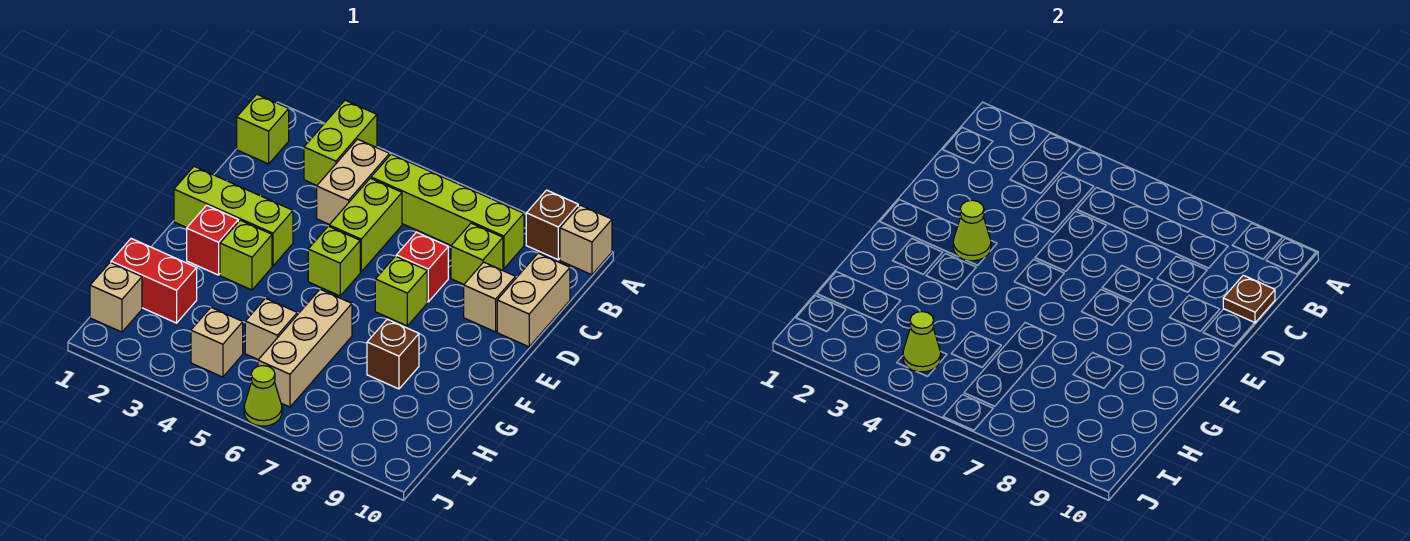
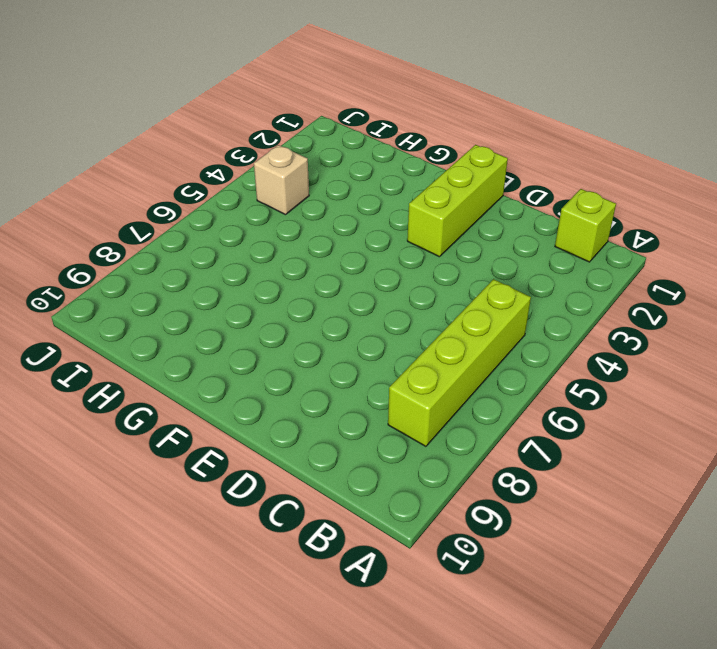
none -> lime brick A3:B3 level 1
none -> brown brick A9 level 1
none -> tan brick A10 level 1

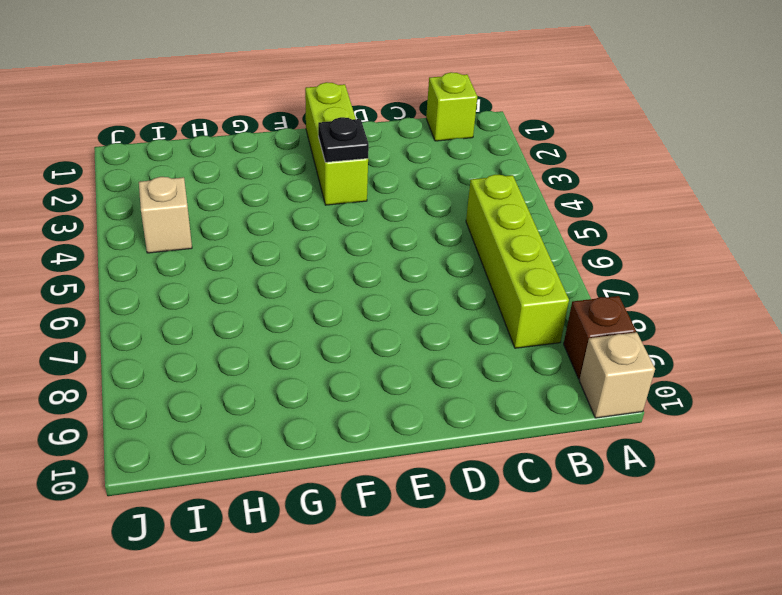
black plate E3 level 2 -> lime cone E3 level 2
none -> lime brick A3:B3 level 1
none -> tan brick B4:C4 level 1
none -> lime brick C5:D5 level 1

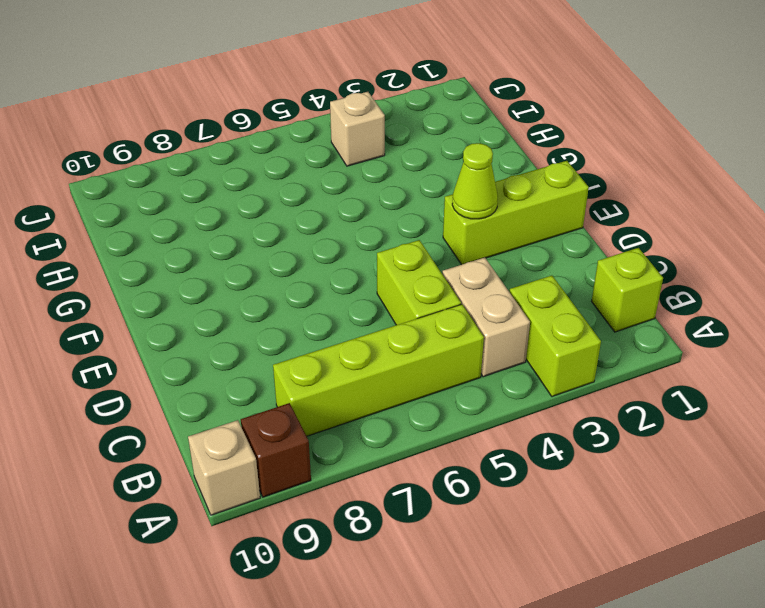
none -> lime brick C8 level 1
none -> tan brick C10:D10 level 1
none -> red brick D7 level 1

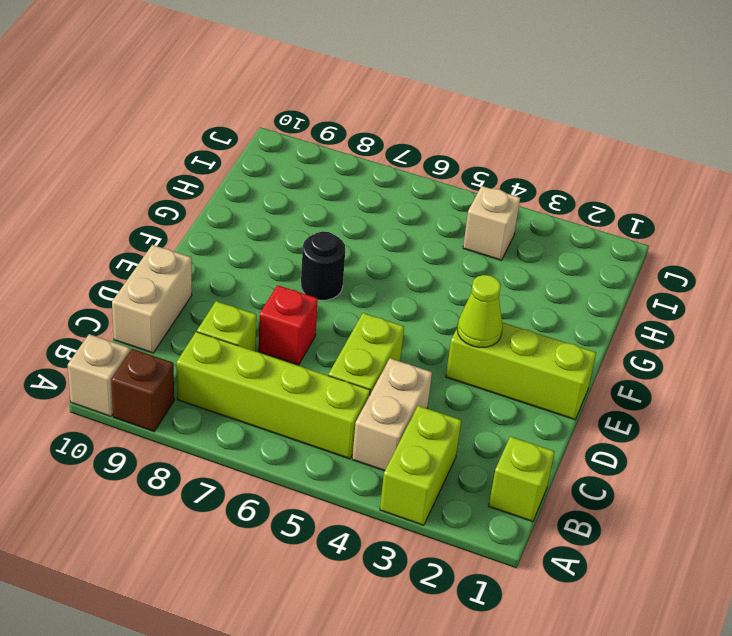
black round brick F7 level 1 -> none
none -> tan brick D9 level 1
none -> lime brick E5 level 1
none -> lime brick E7 level 1

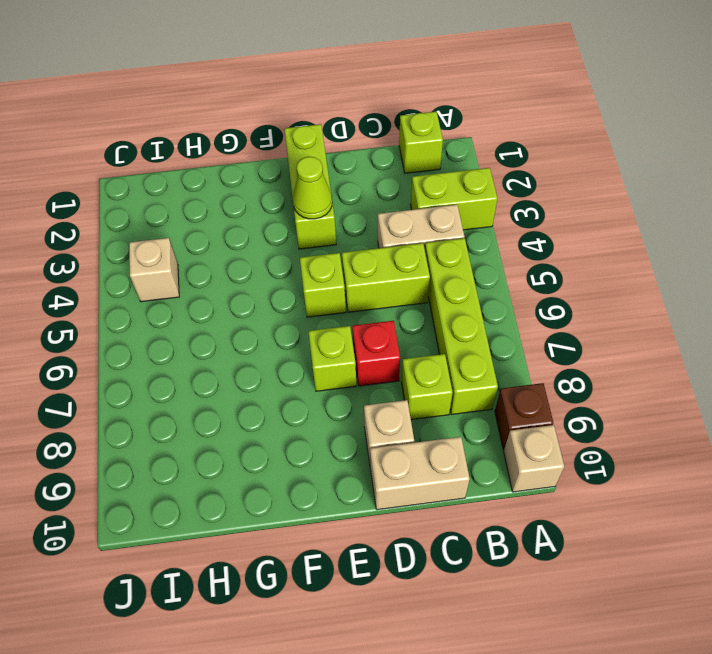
none -> red brick F2 level 1
none -> lime brick F3 level 1
none -> tan brick G6:I6 level 1

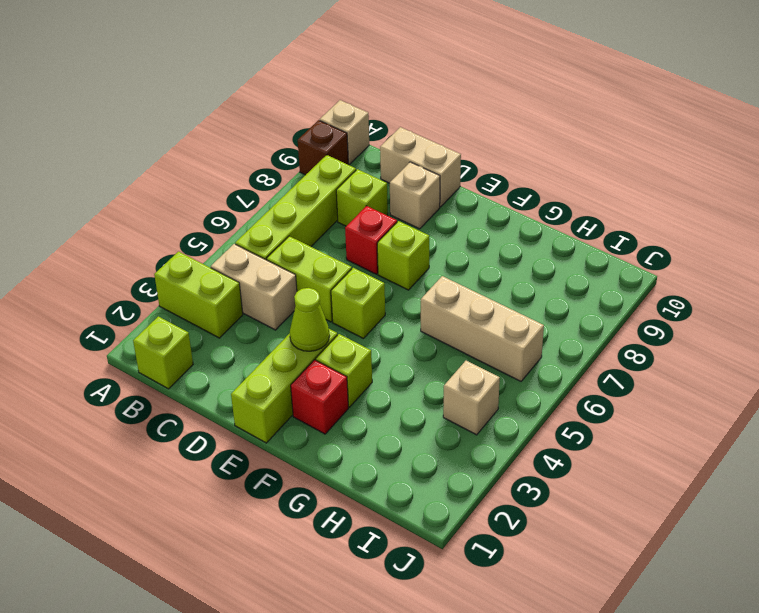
none -> brown brick G8 level 1
none -> red brick H1:H2 level 1
none -> tan brick H5 level 1

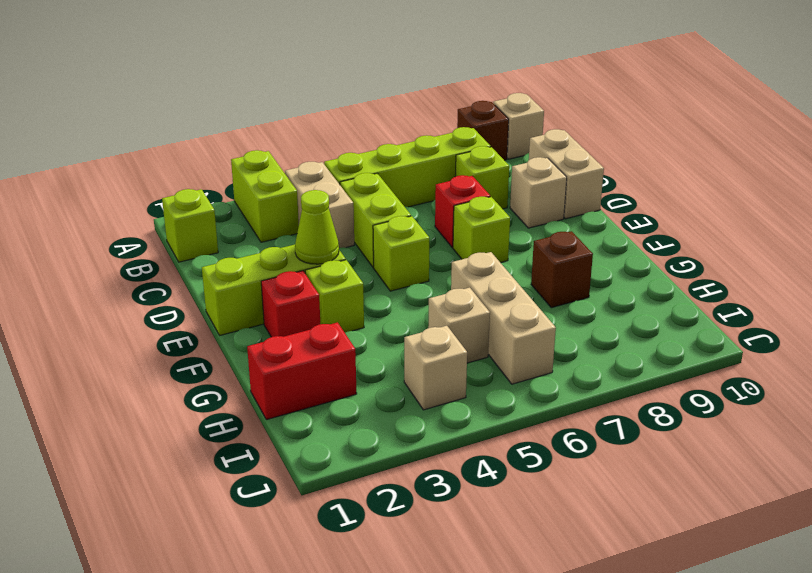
none -> tan brick I1 level 1
none -> lime cone J6 level 1
none -> brown plate C10 level 2

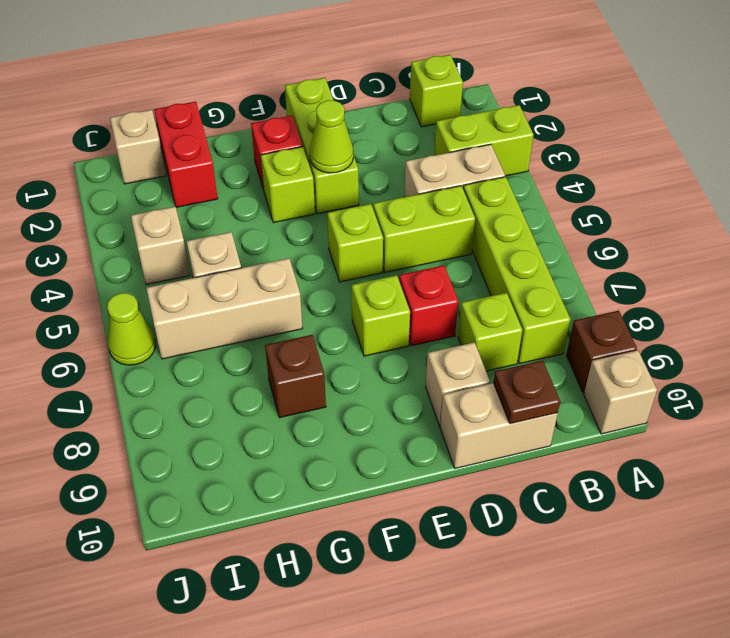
none -> lime cone I4 level 2

